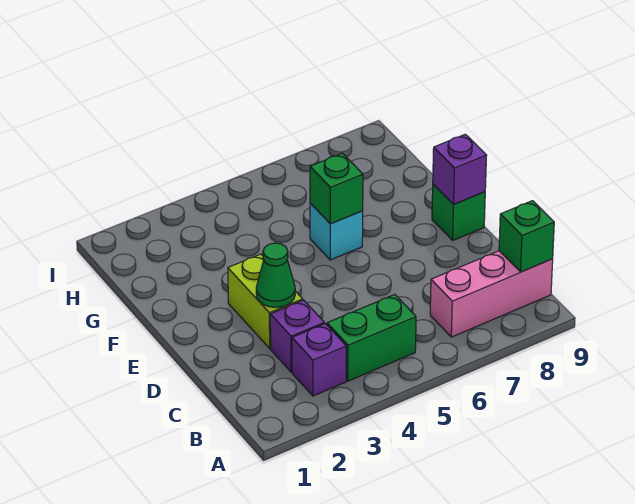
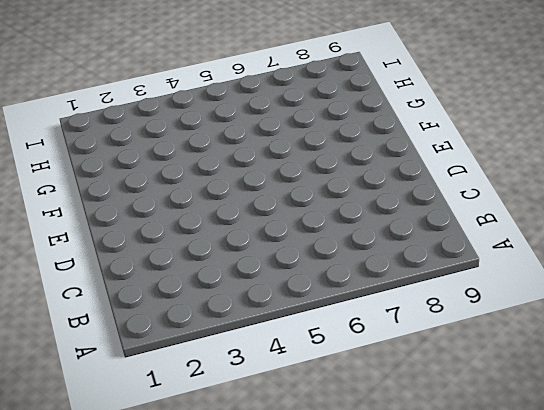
none -> purple brick B3 level 1
none -> green brick B4:B5 level 1

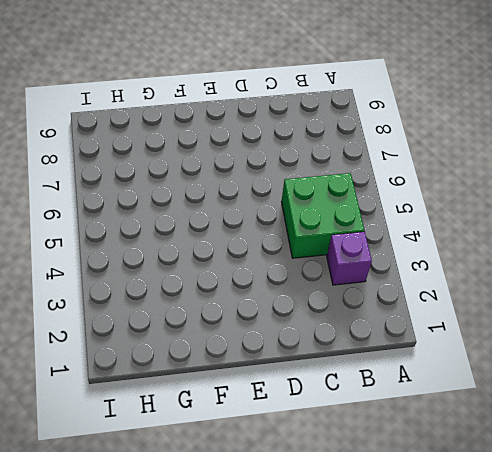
green brick B4:C5 level 1 -> green brick B4:B5 level 1
none -> pink brick B7:B9 level 1
none -> purple brick C3 level 1

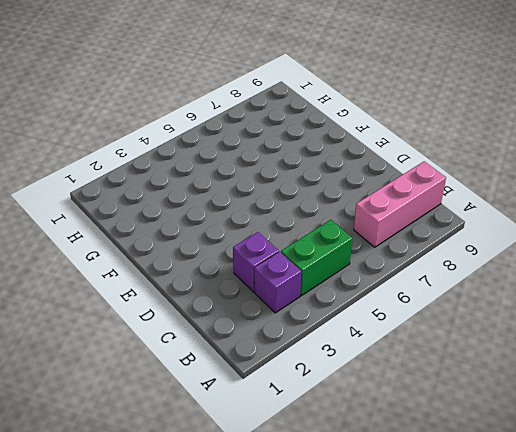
none -> lime brick D3:E3 level 1
none -> green brick E9 level 1

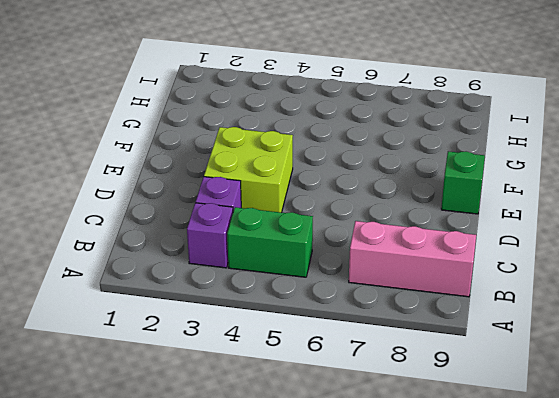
lime brick D3:E4 level 1 -> lime brick D3:E3 level 1
none -> cyan brick F6 level 1
none -> green brick B9 level 2

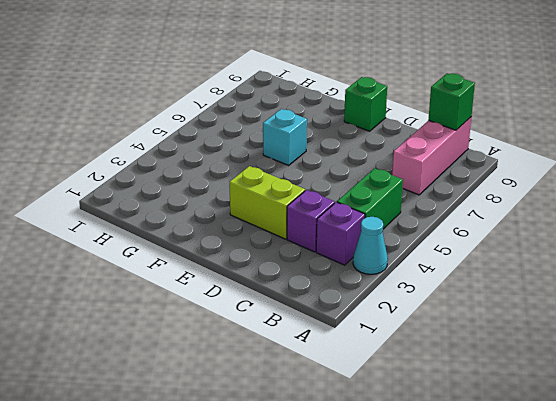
cyan cone A3 level 1 -> none
none -> green cone D3 level 2
none -> purple brick E9 level 2

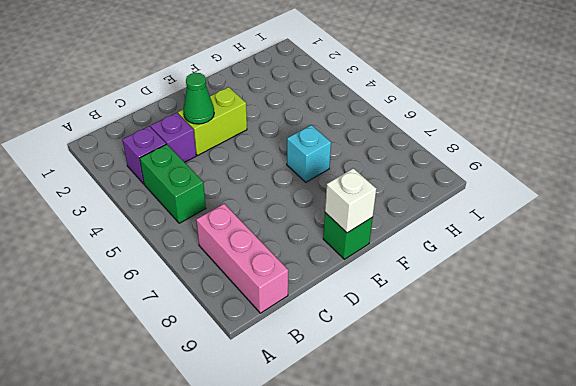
white brick E9 level 2 -> purple brick E9 level 2
none -> green brick B9 level 2
none -> green brick F6 level 2

